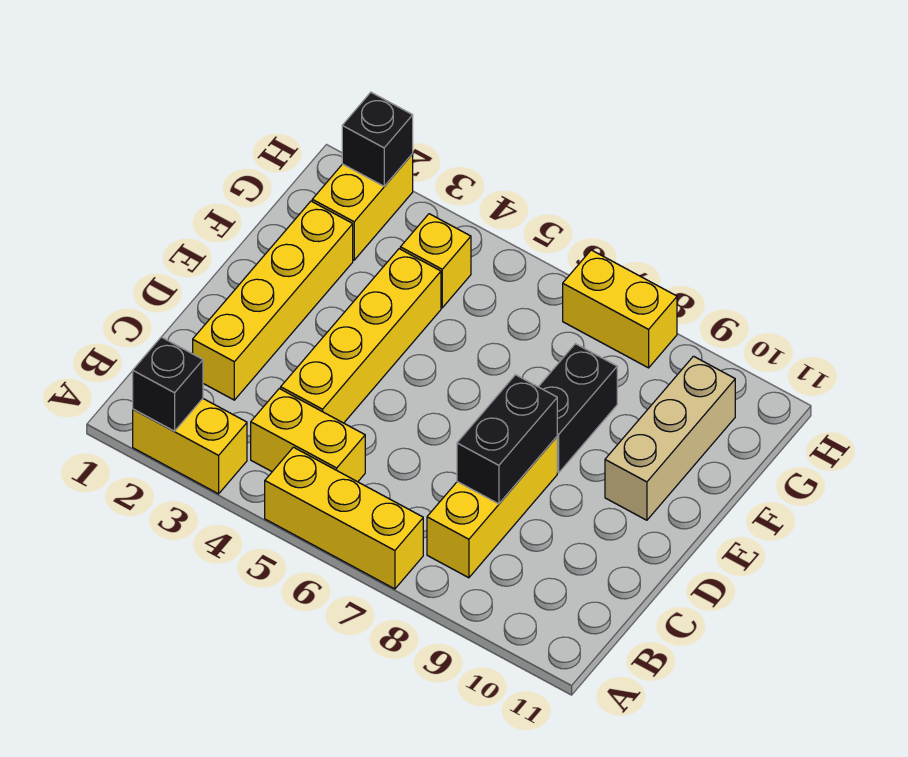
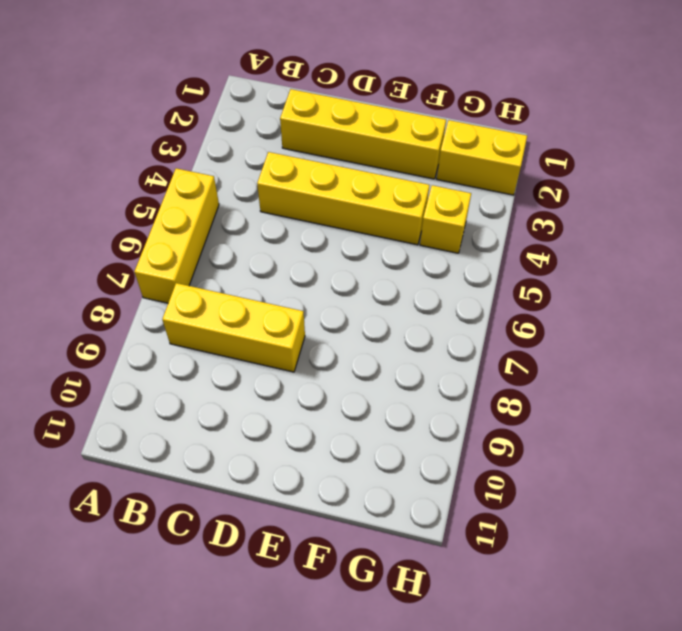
none -> yellow brick A2:A3 level 1
none -> yellow brick B4:B5 level 1
none -> black brick E8:F8 level 1

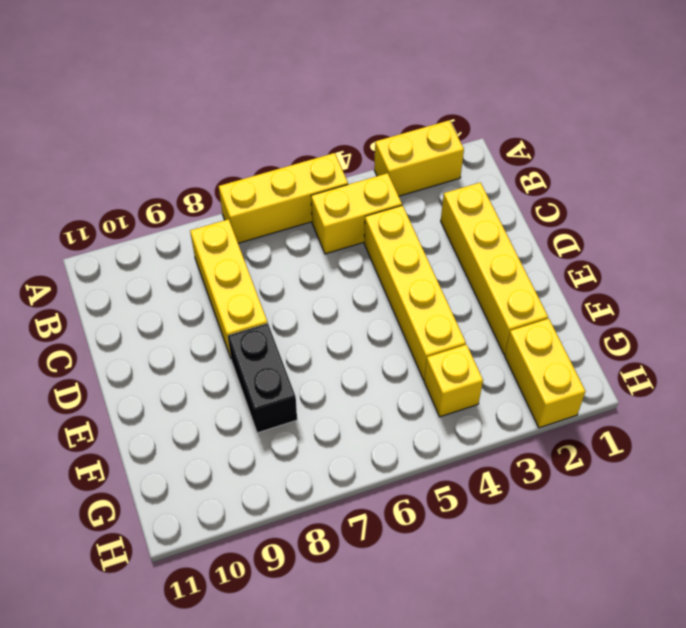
none -> tan brick E10:G10 level 1
none -> yellow brick H7:H8 level 1
none -> black brick A2 level 2

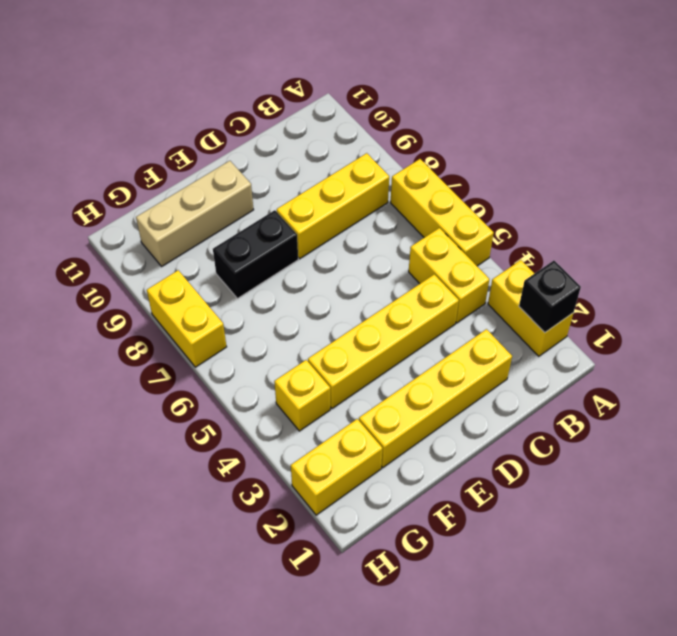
none -> black brick C8:D8 level 2
none -> black brick H2 level 2

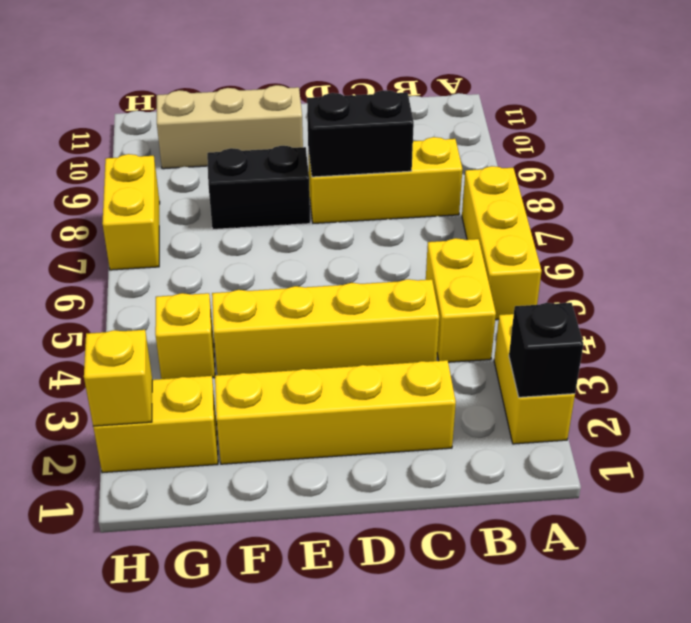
yellow brick H2 level 2 -> black brick H2 level 2

